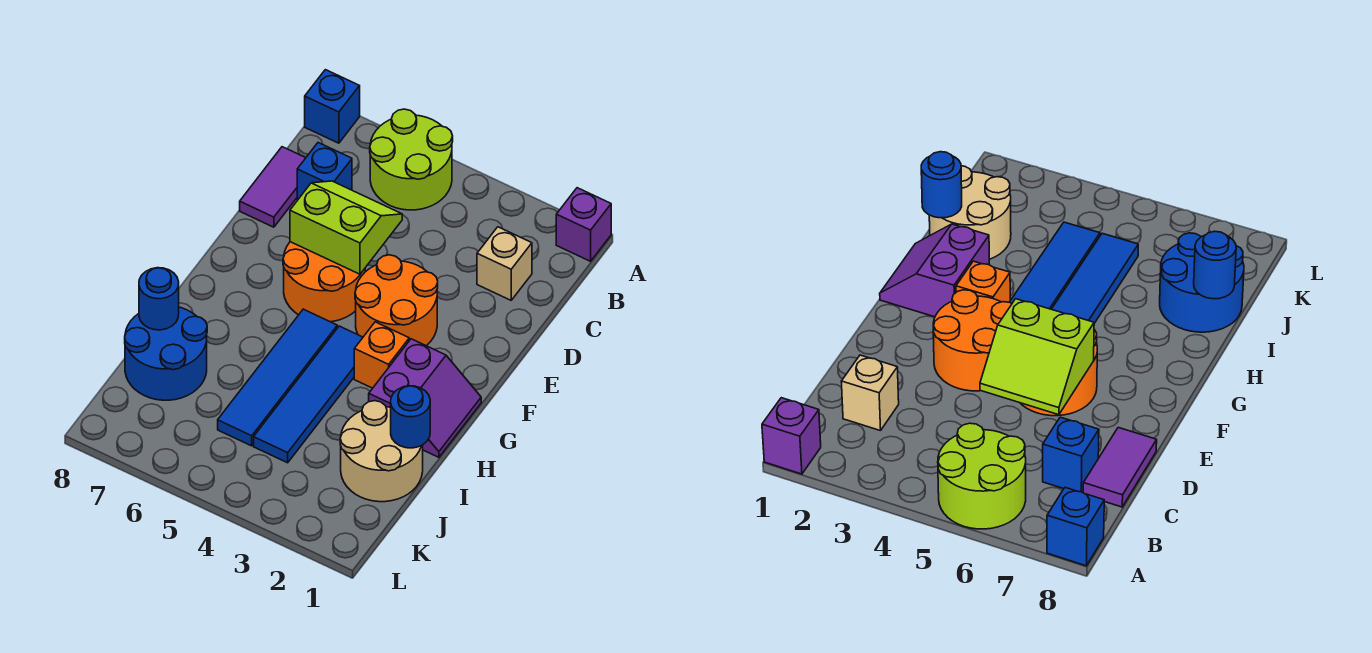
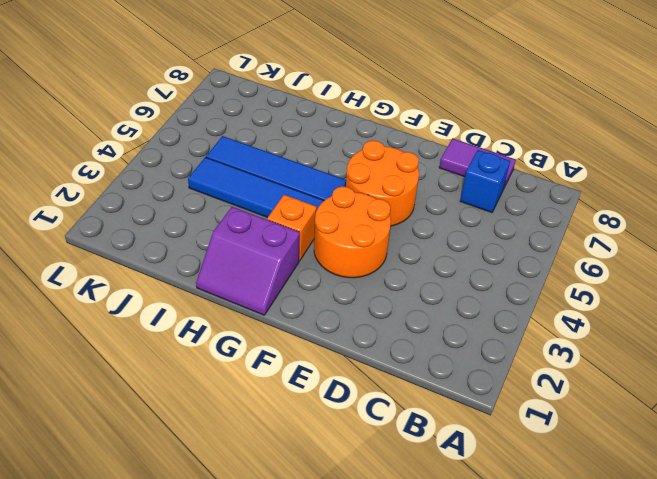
none -> purple brick A1 level 1
none -> lime round brick A5:B6 level 1
none -> blue brick A8 level 1

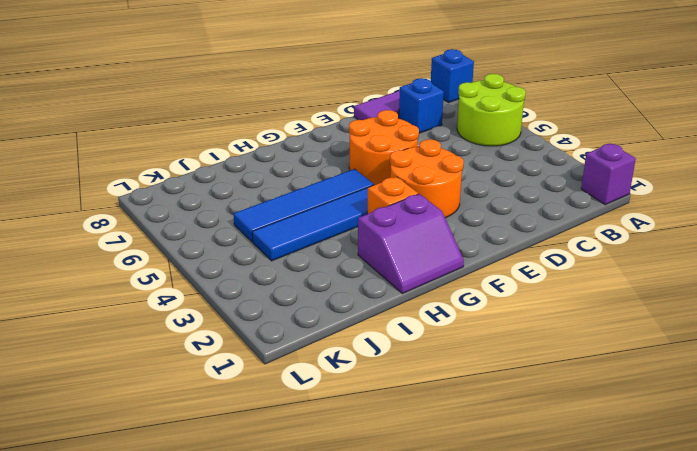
none -> tan brick C2 level 1
none -> tan round brick I1:J2 level 1
none -> blue round brick I7:J8 level 1

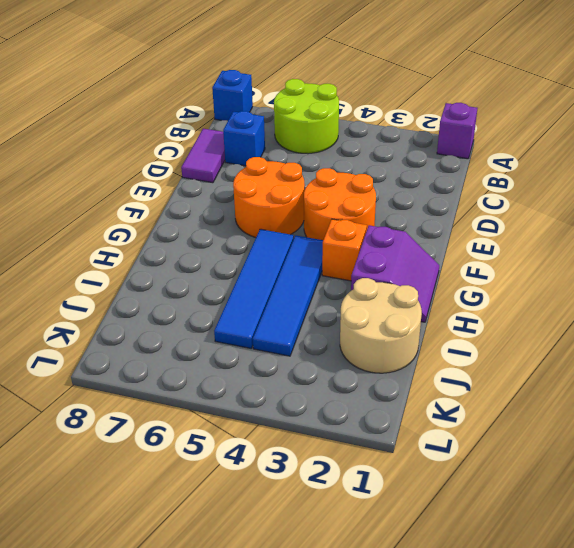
none -> tan brick C2 level 1
none -> blue round brick I7:J8 level 1
none -> lime slope D5:E6 level 2 top E

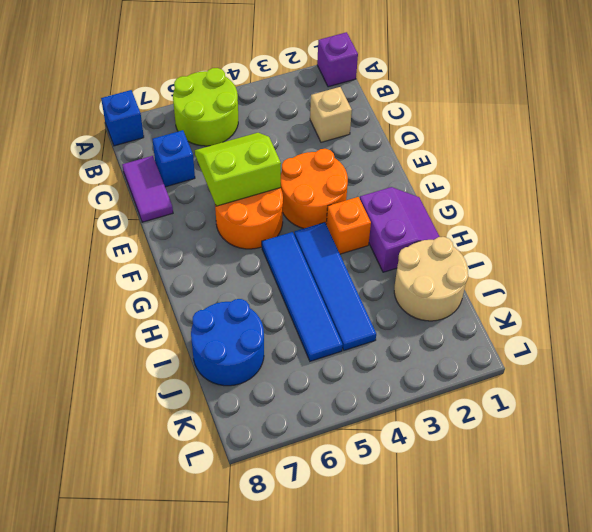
none -> blue round brick I1 level 2
none -> blue round brick I8 level 2

